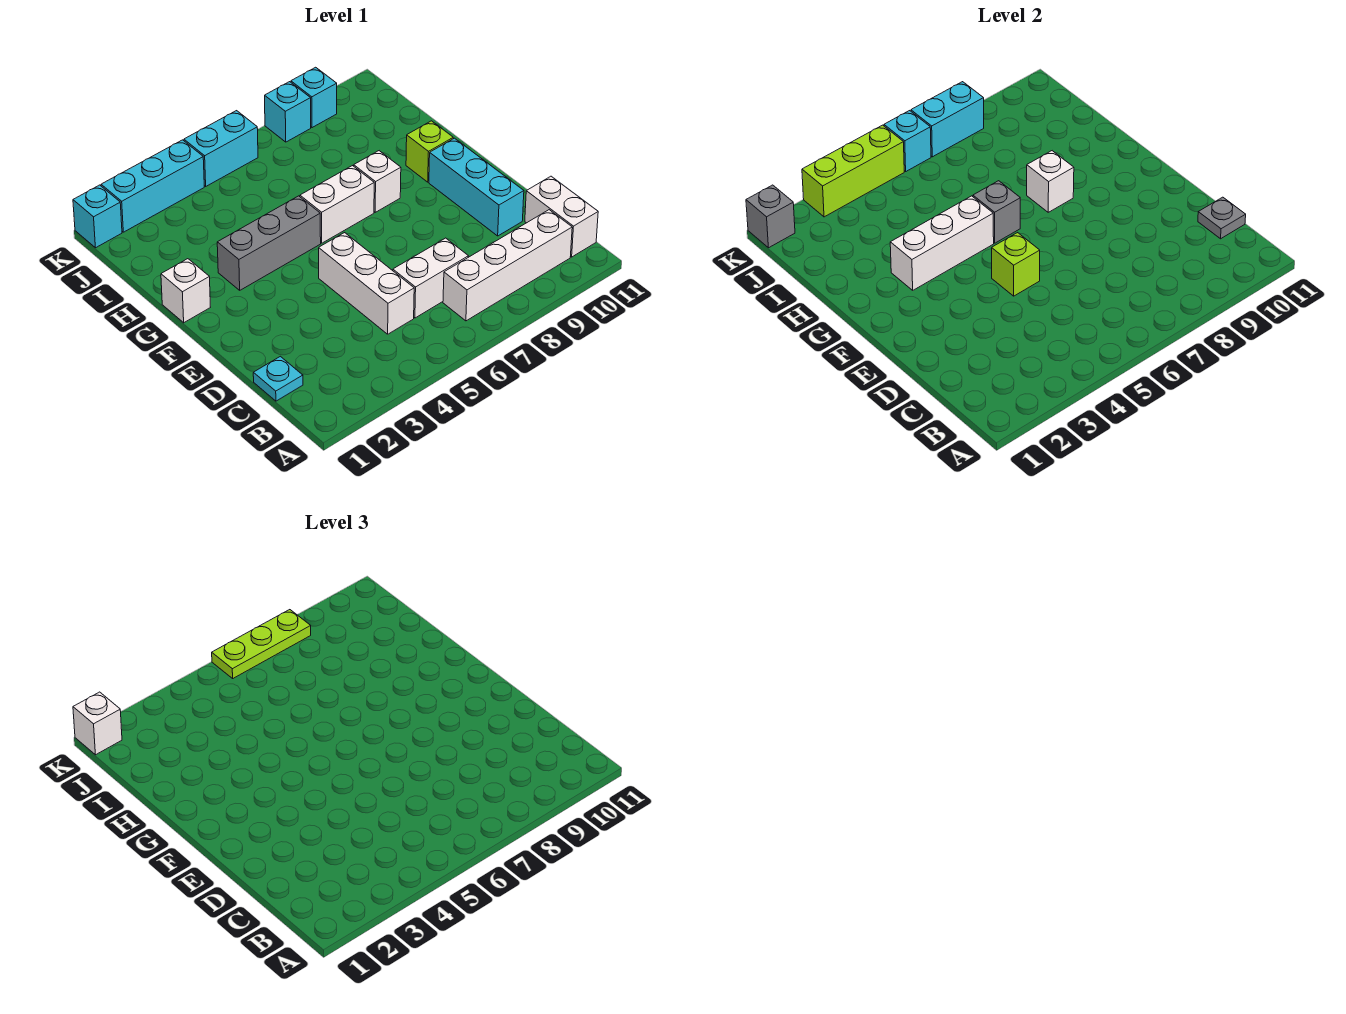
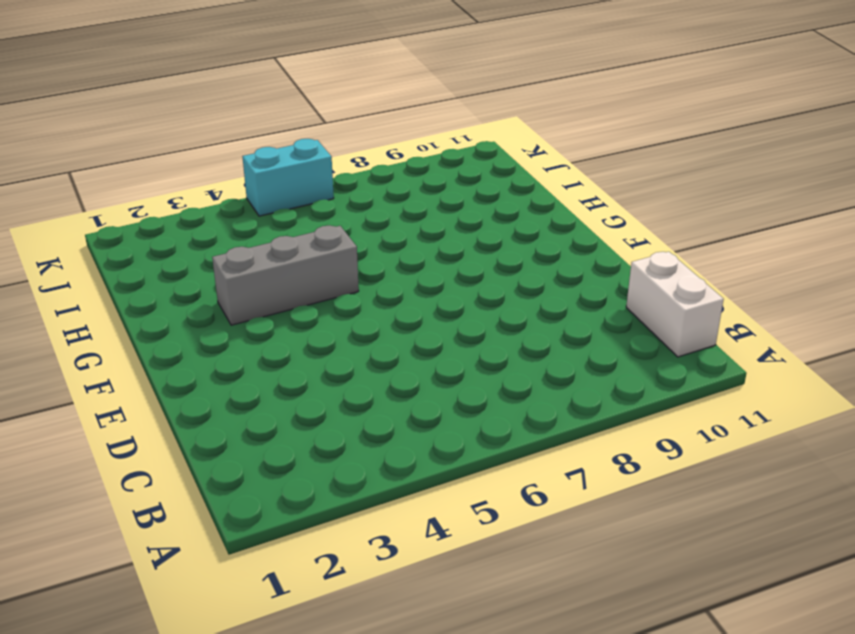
none -> white brick B7:B10 level 1
none -> cyan plate C1 level 1
none -> white brick C5:E5 level 1

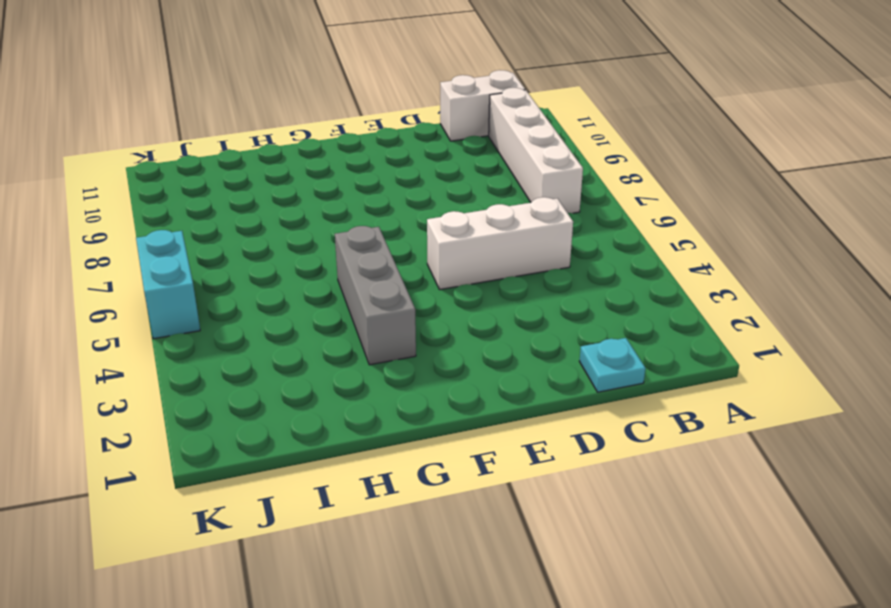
none -> white brick C6:C7 level 1
none -> cyan brick D10:F10 level 1
none -> white brick G1 level 1

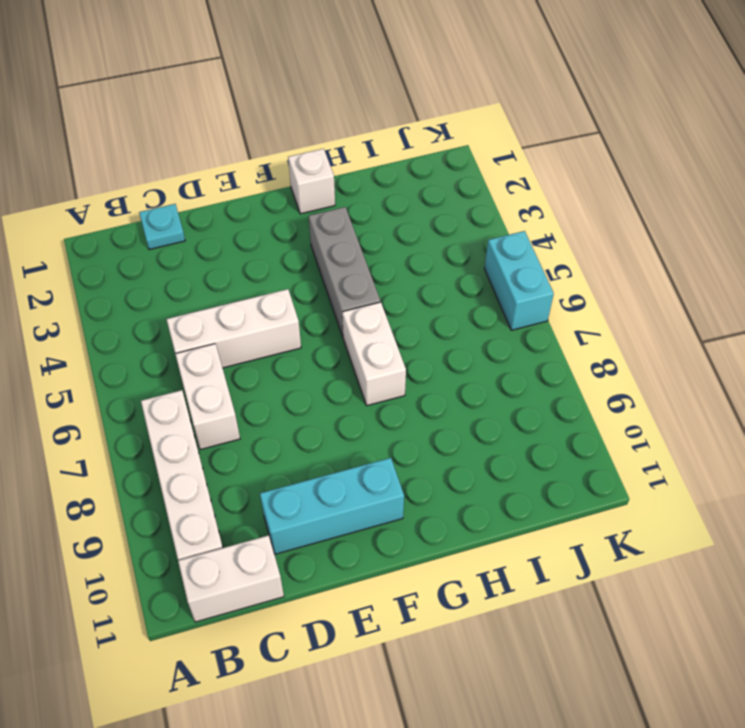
none -> white brick G8 level 1
none -> lime brick G10 level 1
none -> cyan brick K1 level 1

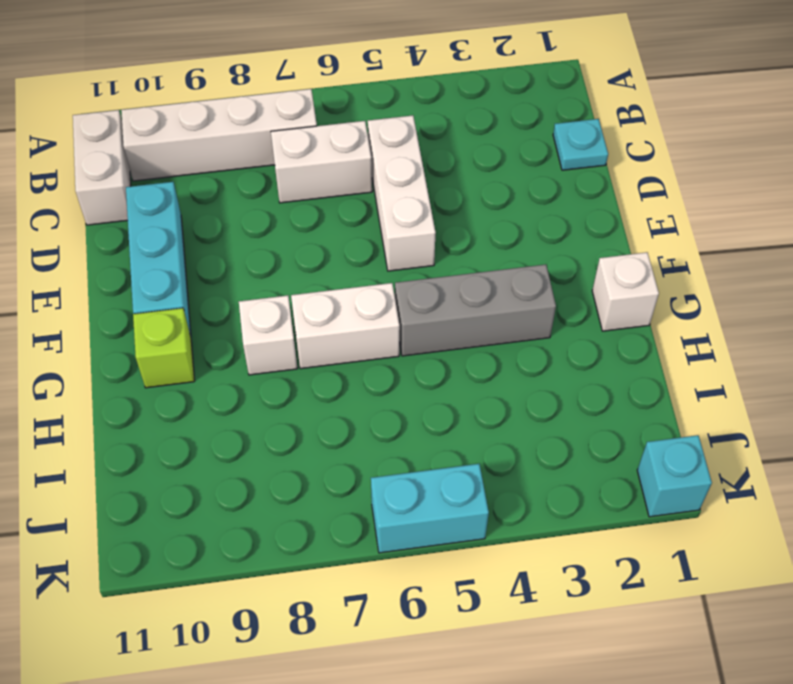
none -> cyan brick K2:K4 level 1
none -> cyan brick K8 level 1
none -> cyan brick K9 level 1

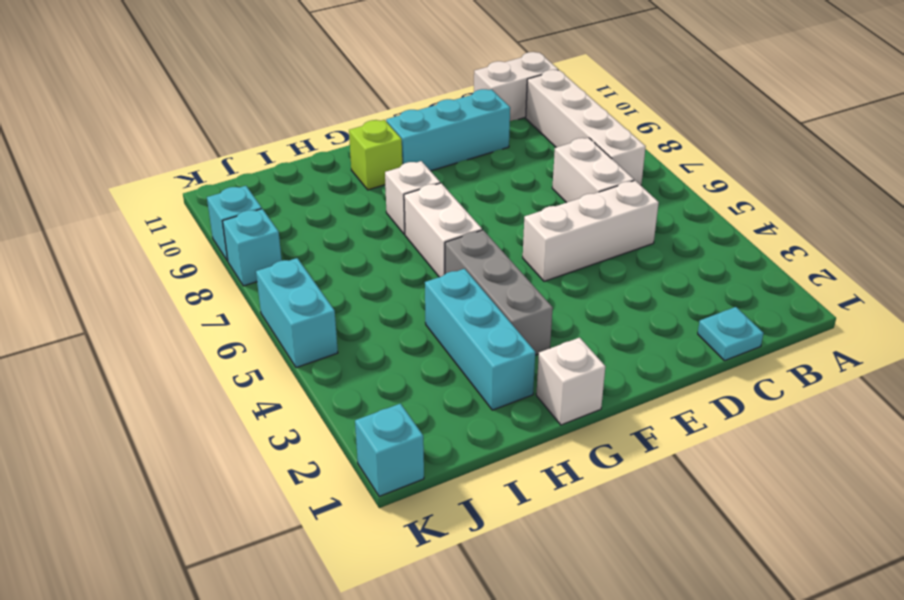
cyan brick H2:H4 level 1 -> cyan brick K2:K4 level 1
none -> grey plate C11 level 2
none -> lime brick E5 level 2
none -> white brick G3:G5 level 2

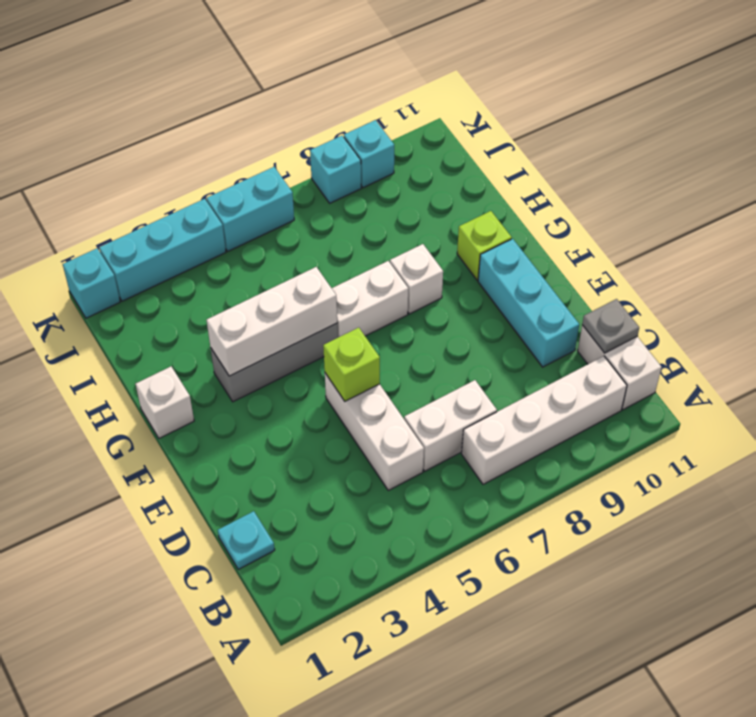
none -> grey brick G6 level 2
none -> white brick G8 level 2
none -> grey brick K1 level 2

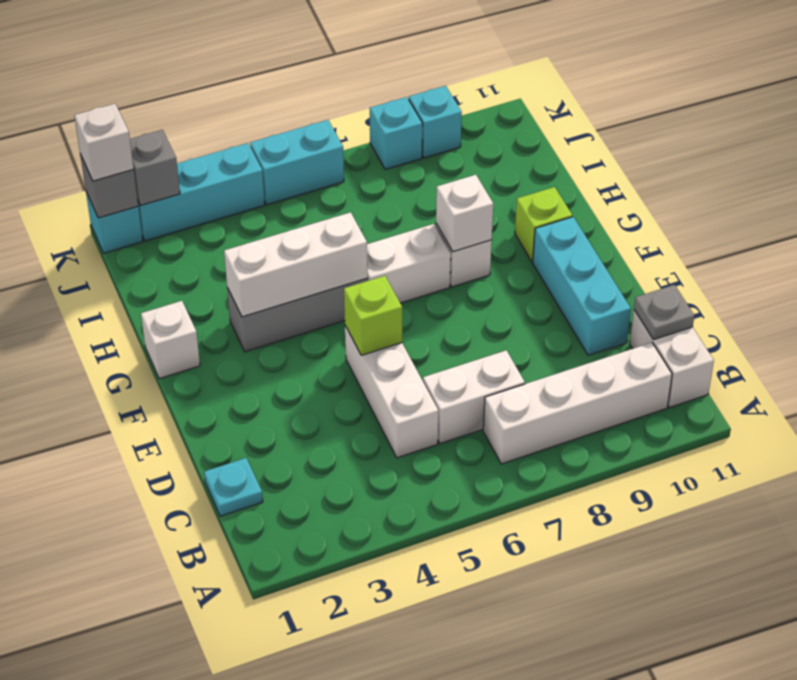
grey brick K2 level 2 -> grey brick G6 level 2
none -> lime brick K3:K5 level 2
none -> cyan brick K6 level 2
none -> cyan brick K7:K8 level 2

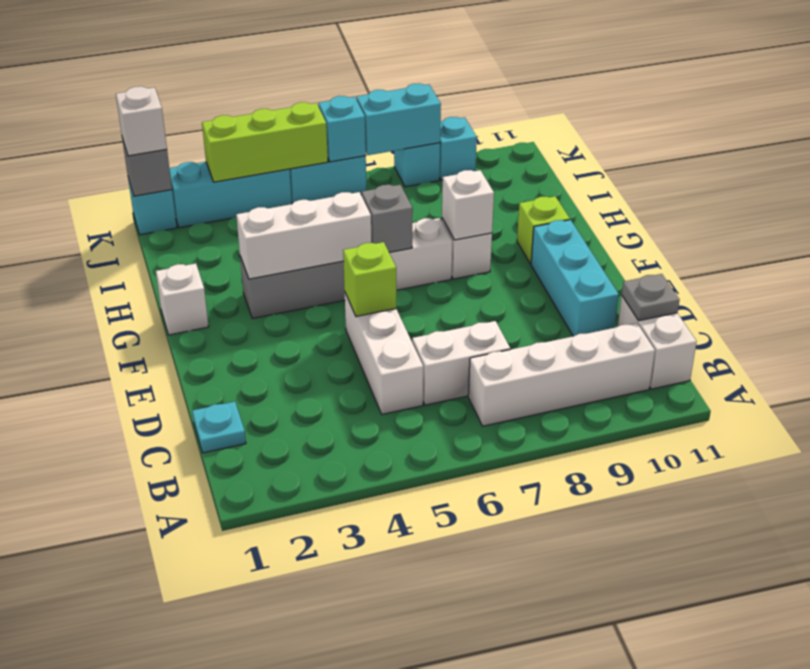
none -> lime plate K6:K8 level 3

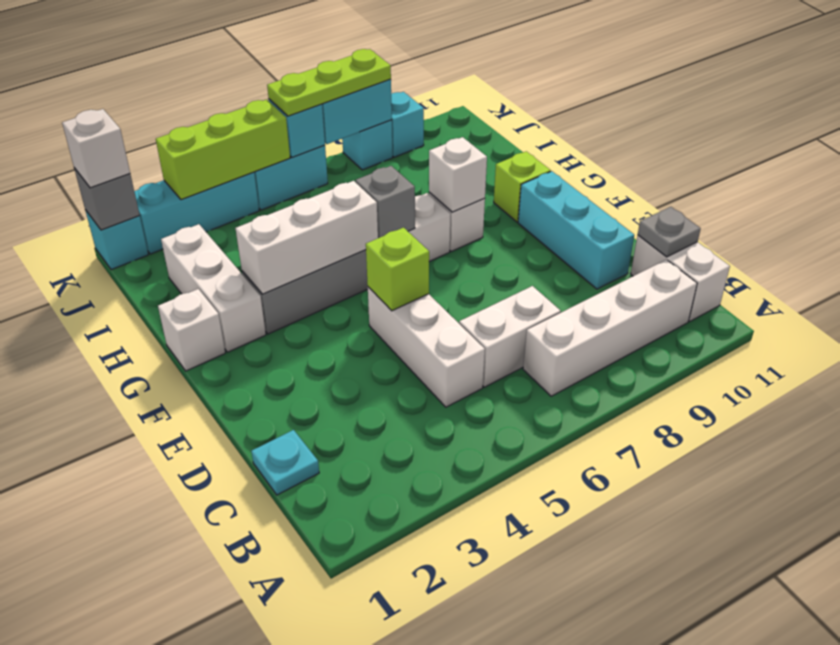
white brick G2:I2 level 1 -> none

